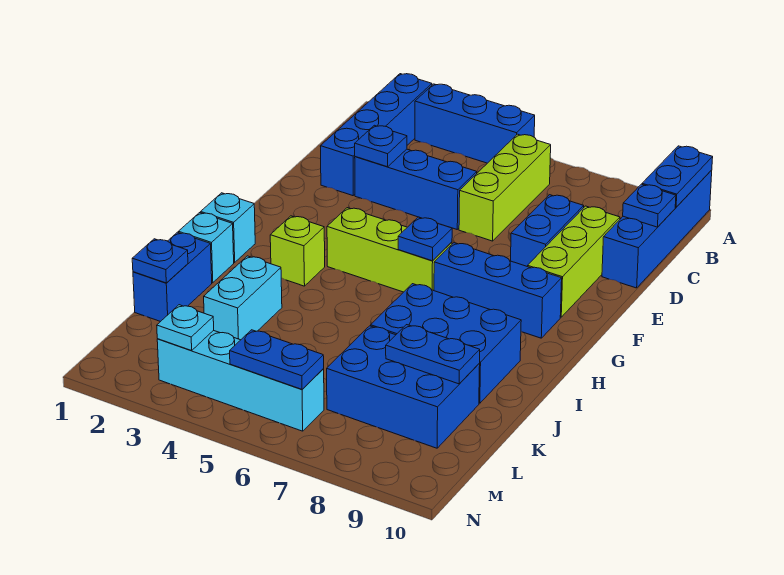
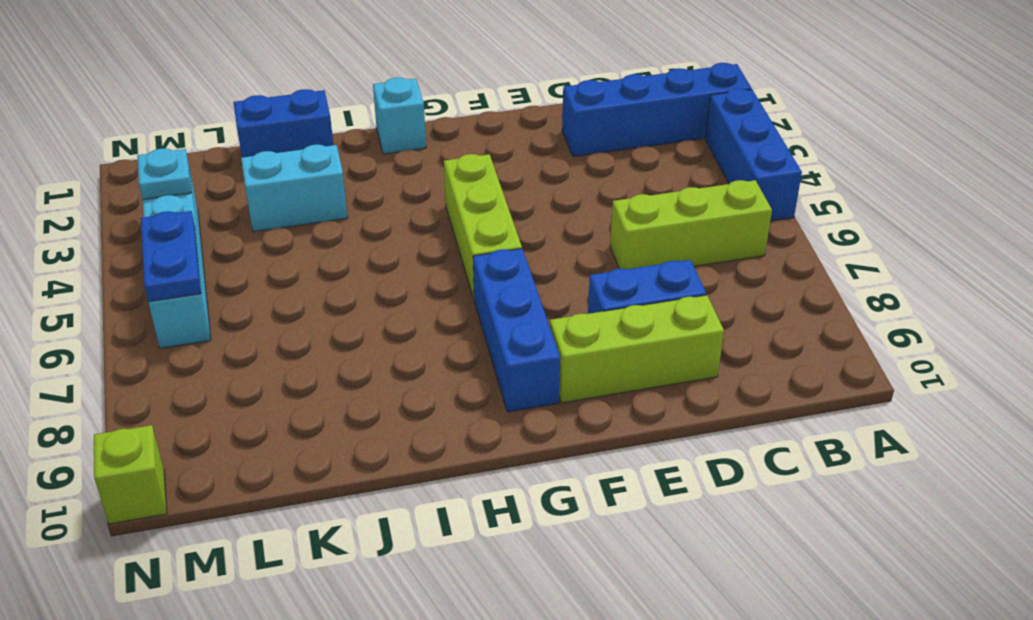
lime brick N10 level 1 -> lime brick H3 level 1
none -> blue brick A10:D10 level 1
none -> blue brick D3:D5 level 1
none -> cyan brick I1 level 1

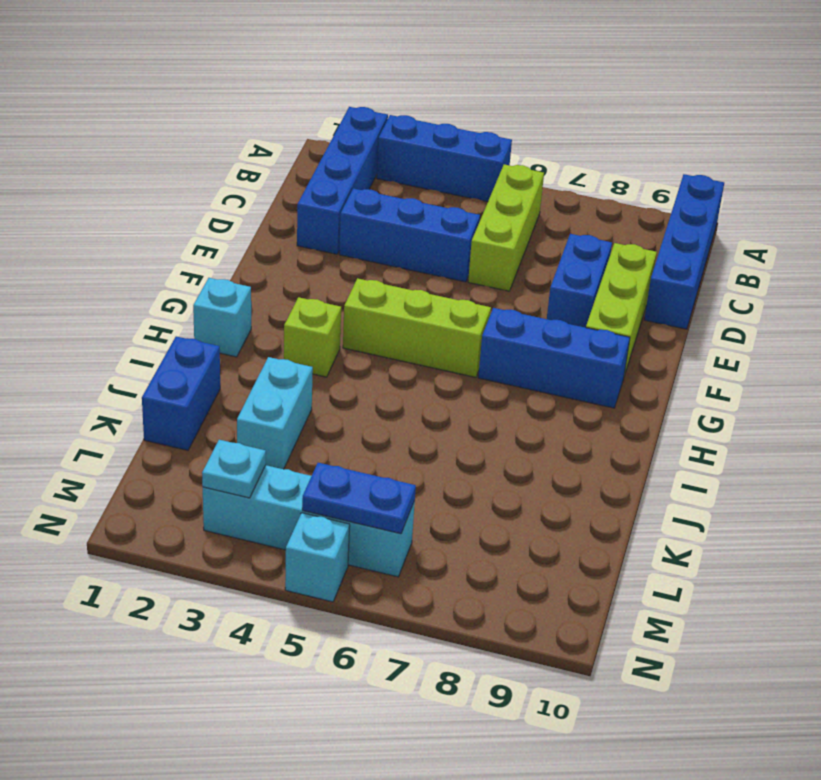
cyan brick N5 level 1 -> cyan brick I1 level 1
none -> blue brick I7:J9 level 1
none -> blue brick K7:L9 level 1
none -> blue plate A10:B10 level 2

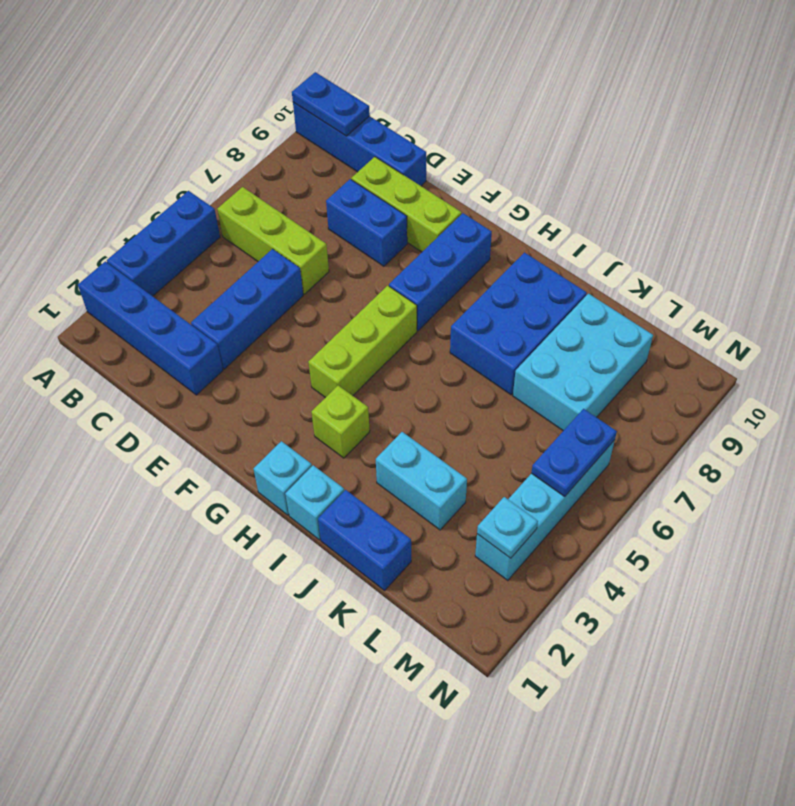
cyan brick K7:L9 level 1 -> blue brick K7:L9 level 1
none -> blue plate C10 level 2
none -> blue plate D3 level 2
none -> blue plate G6 level 2

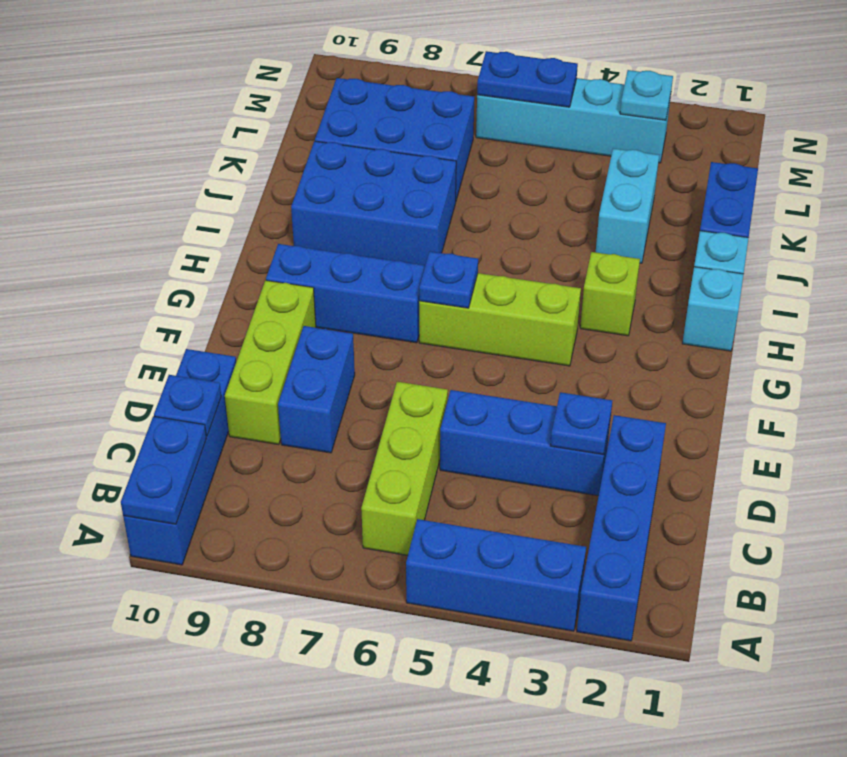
none -> blue plate K1 level 2
none -> blue plate K8:K9 level 2

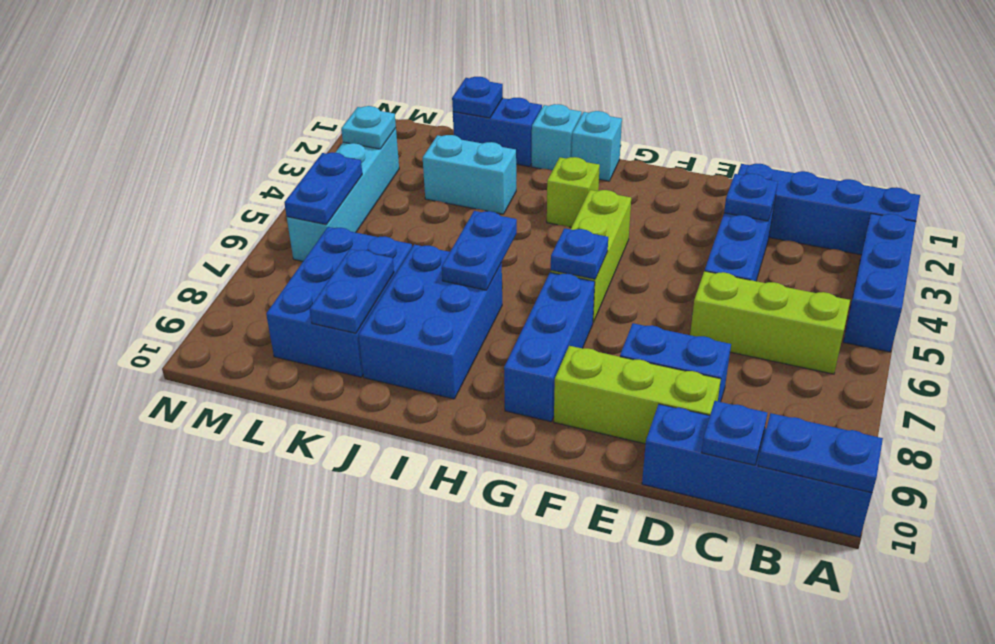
blue plate I6:I7 level 2 -> none

